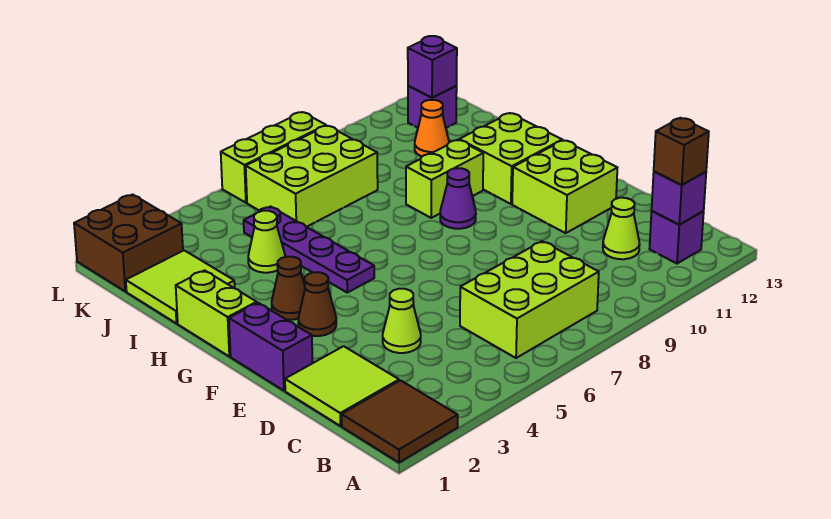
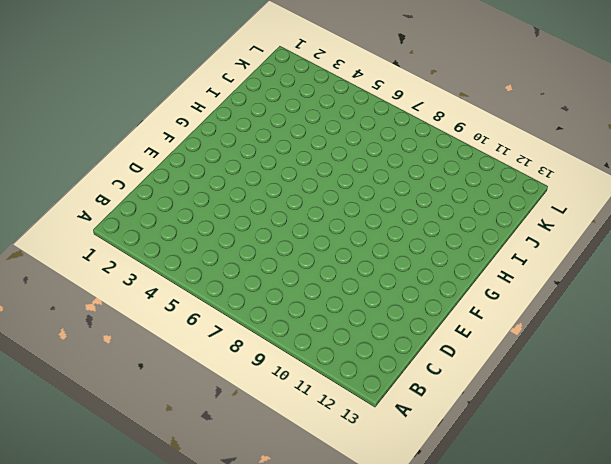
none -> brown tile A1:B2 level 1
none -> lime brick B6:C8 level 1
none -> purple brick B12 level 1

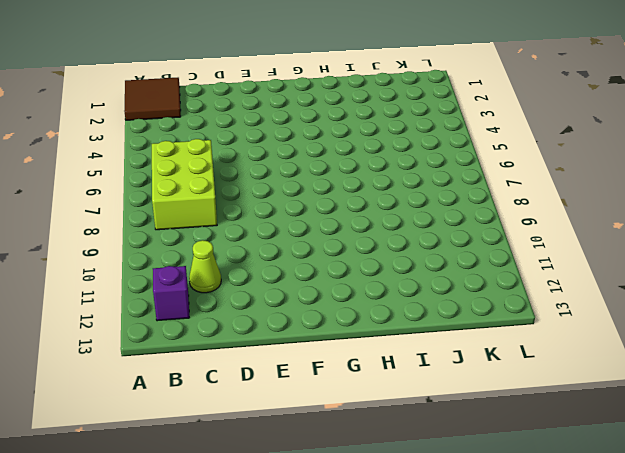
none -> lime tile C1:D2 level 1
none -> lime cone D4 level 1
none -> purple brick E1:F1 level 1

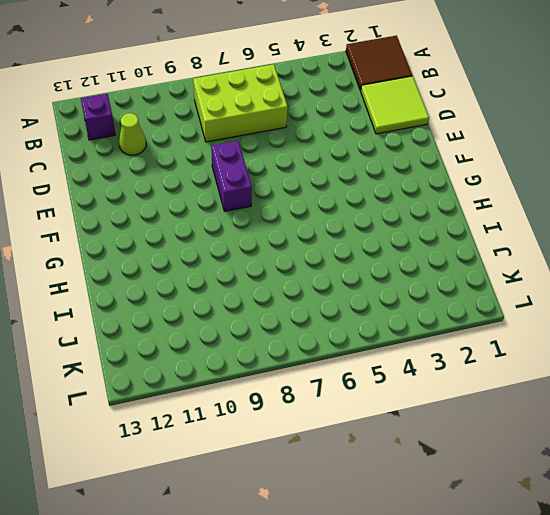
purple brick E8:F8 level 1 -> purple brick E1:F1 level 1
none -> lime cone D4 level 1
none -> lime brick E11:F12 level 1
none -> brown cone F3 level 1

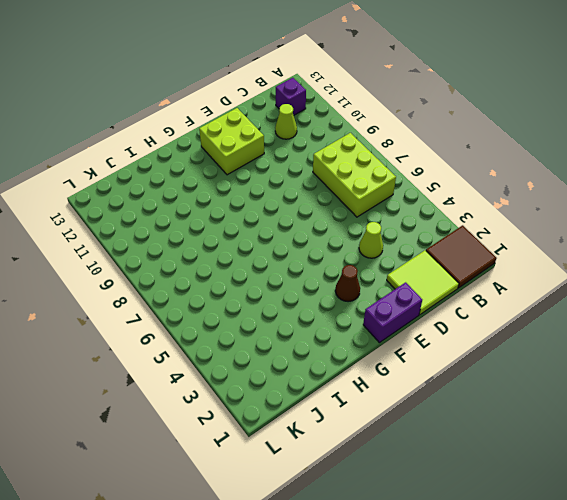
none -> lime brick G1:H1 level 1
none -> brown cone G3 level 1
none -> purple plate G5:J5 level 1

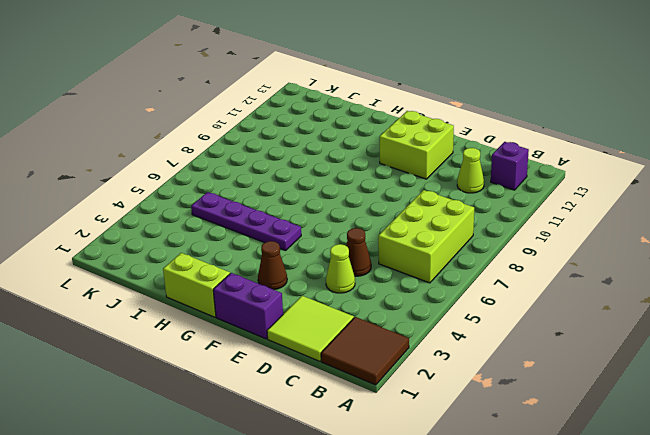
brown cone D5 level 1 -> brown cone G3 level 1
none -> purple cone G9 level 1
none -> lime brick G11:H12 level 1
none -> lime brick H9:H10 level 1

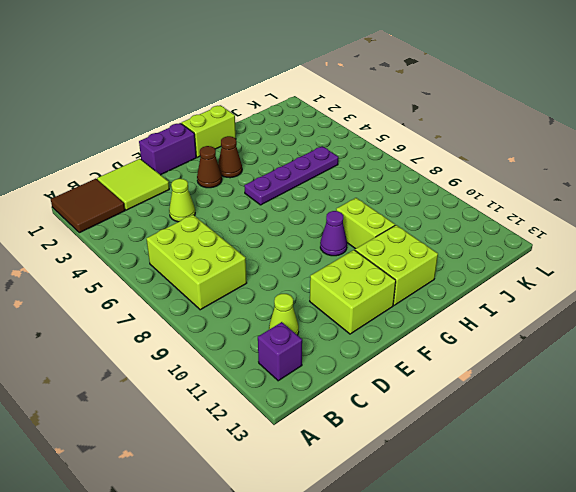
none -> lime tile I1:J2 level 1
none -> lime cone I4 level 1
none -> lime brick J6:K8 level 1

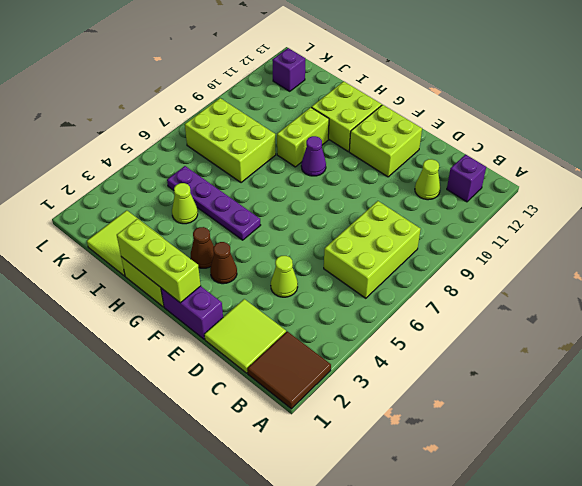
lime brick F1:H1 level 2 -> lime brick L6:L8 level 1
lime brick I7:K8 level 1 -> lime brick J6:K8 level 1
none -> orange cone J11 level 1
none -> brown brick K1:L2 level 1
none -> purple brick B12 level 2

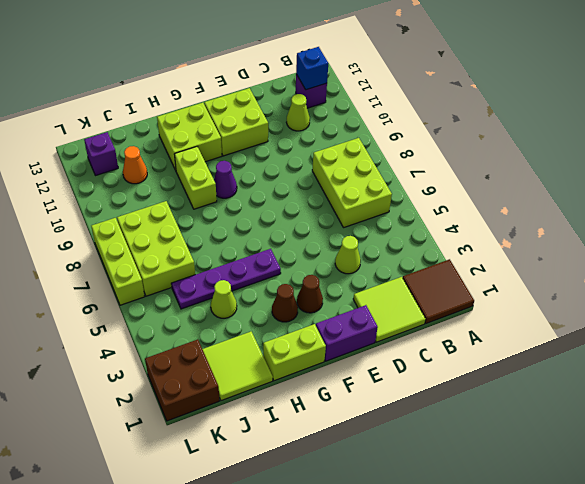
blue brick B12 level 2 -> purple brick B12 level 2
none -> purple brick K12 level 2
none -> brown brick B12 level 3

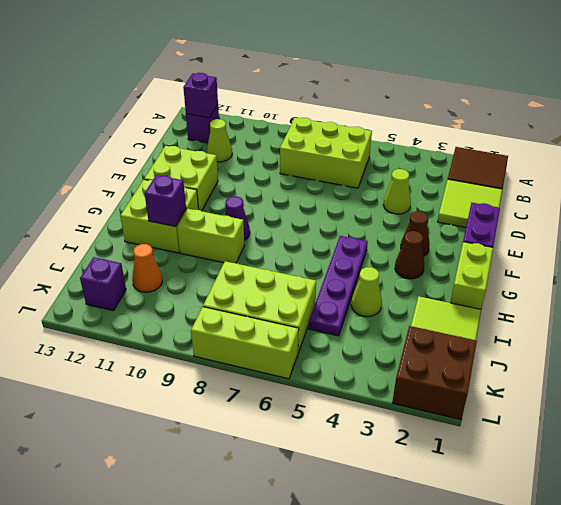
purple brick H11 level 2 -> purple brick K12 level 2
none -> brown brick B12 level 3

